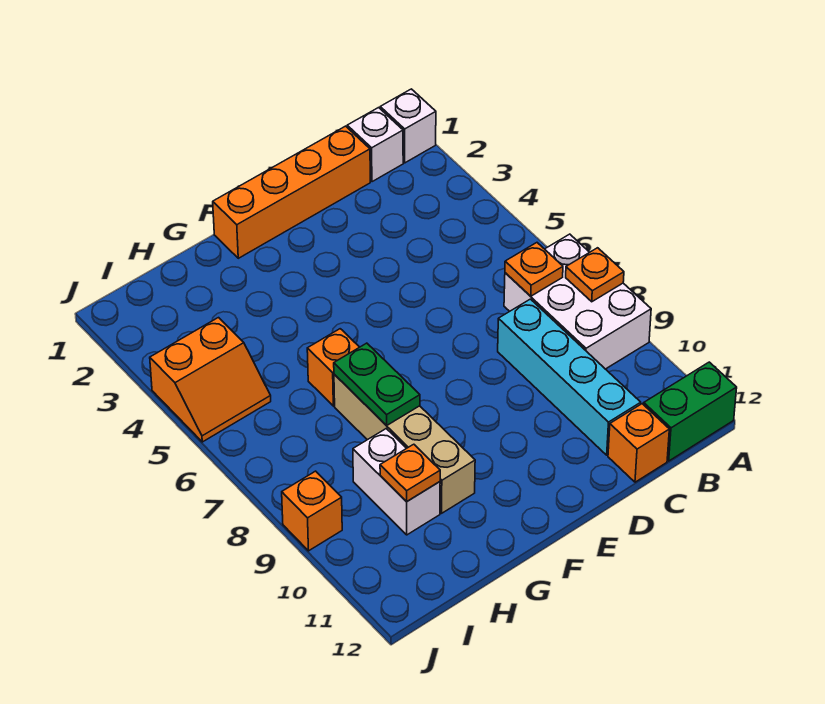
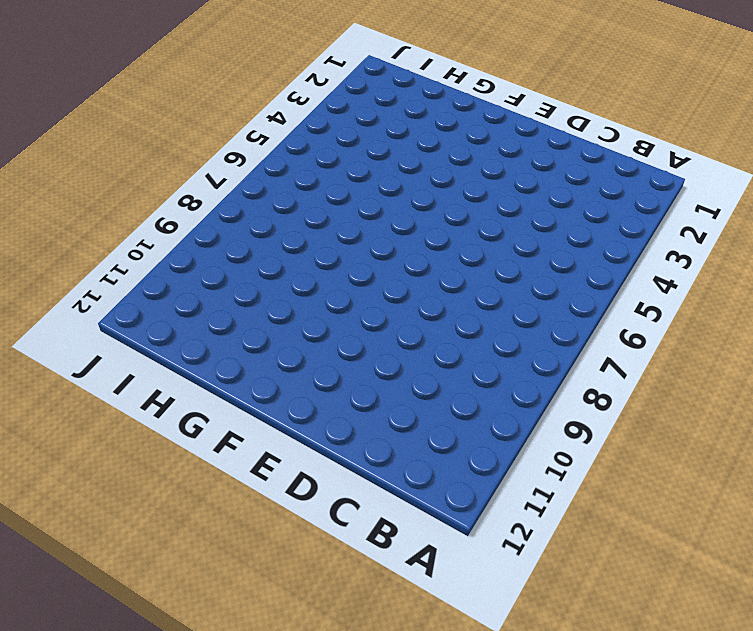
none -> white brick A1 level 1
none -> white brick A7:B9 level 1
none -> green brick A12:B12 level 1

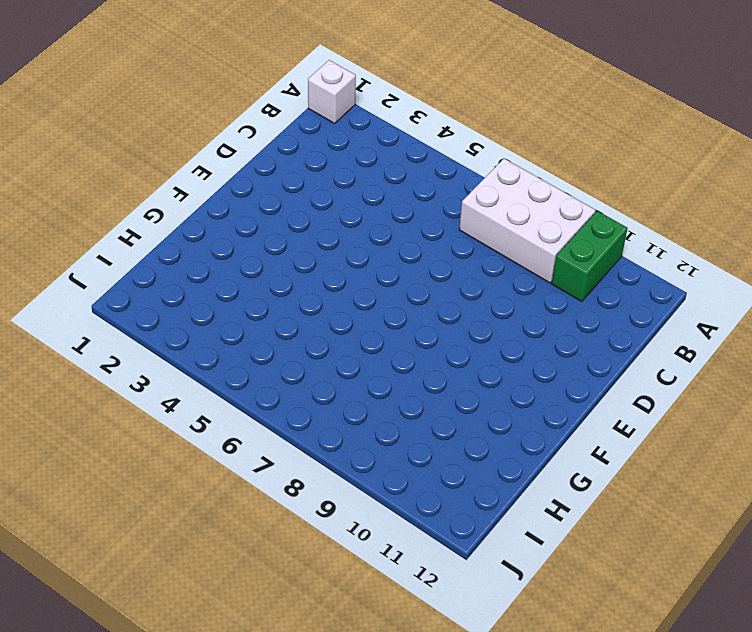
green brick A10:B10 level 1 -> green brick A12:B12 level 1
none -> white brick B1 level 1
none -> orange brick C1:F1 level 1
none -> cyan brick C8:C11 level 1

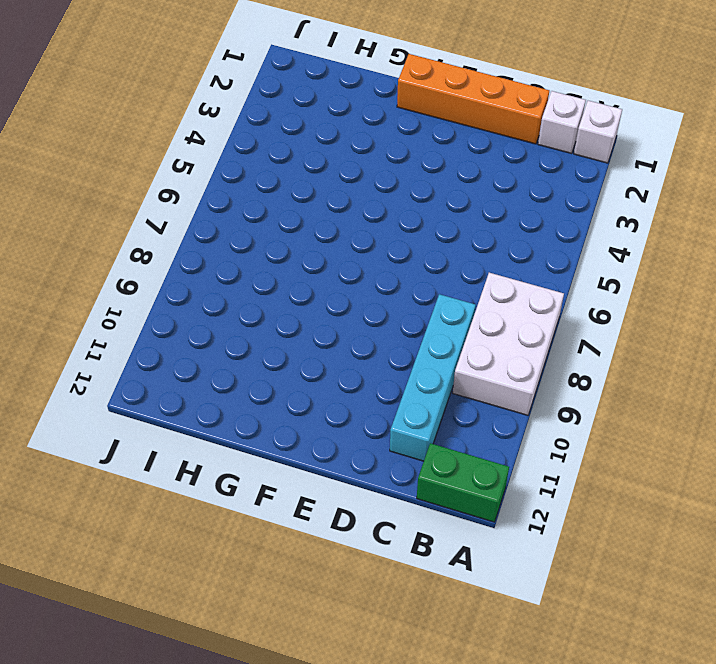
none -> orange brick C12 level 1
none -> orange brick G6 level 1
none -> tan brick G7:G10 level 1

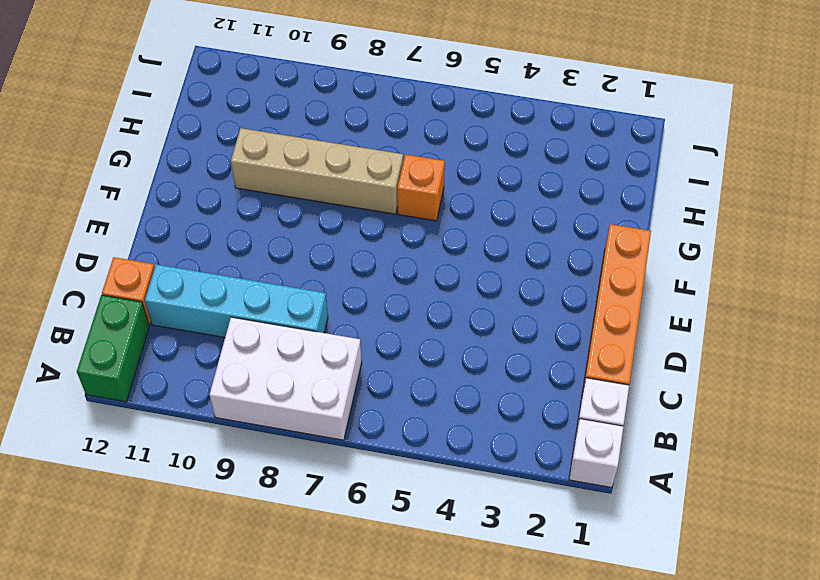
none -> white brick H9:H10 level 1
none -> orange slope I4:J5 level 1 top 4
none -> orange brick J9 level 1

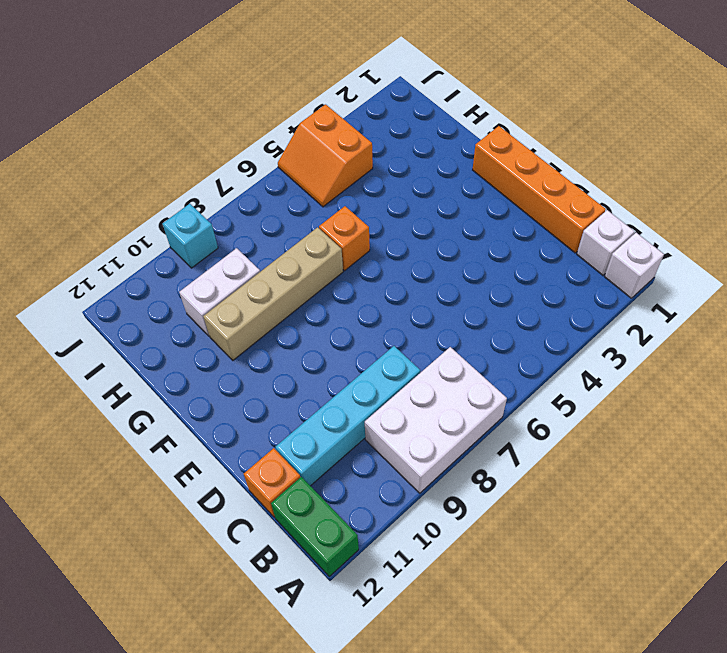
cyan brick J9 level 1 -> orange brick J9 level 1
none -> orange plate A8 level 2
none -> orange plate B7 level 2
none -> green plate G7:G8 level 2

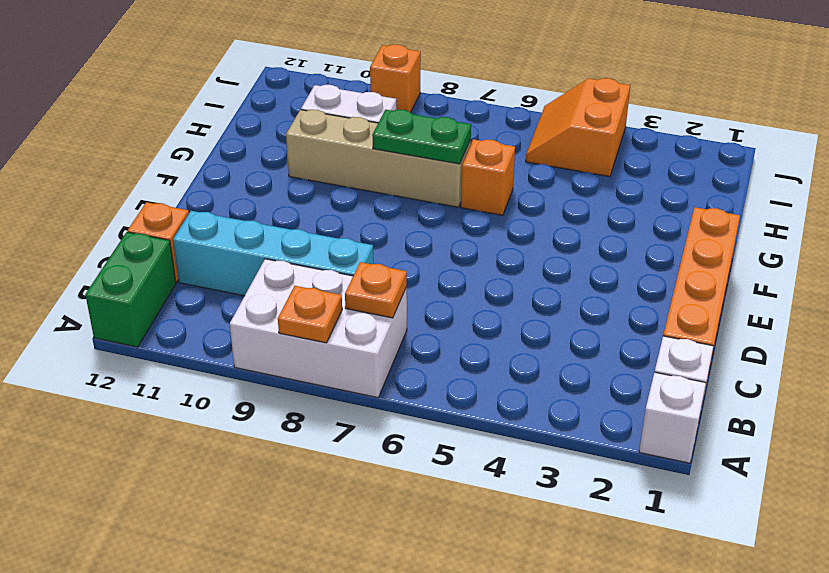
none -> orange plate H10 level 2

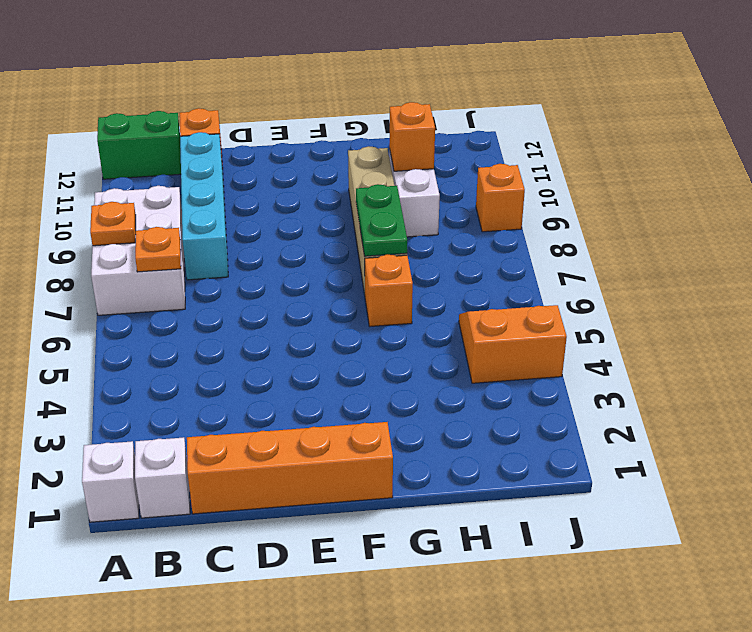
orange brick H10 level 2 -> orange plate H10 level 2

